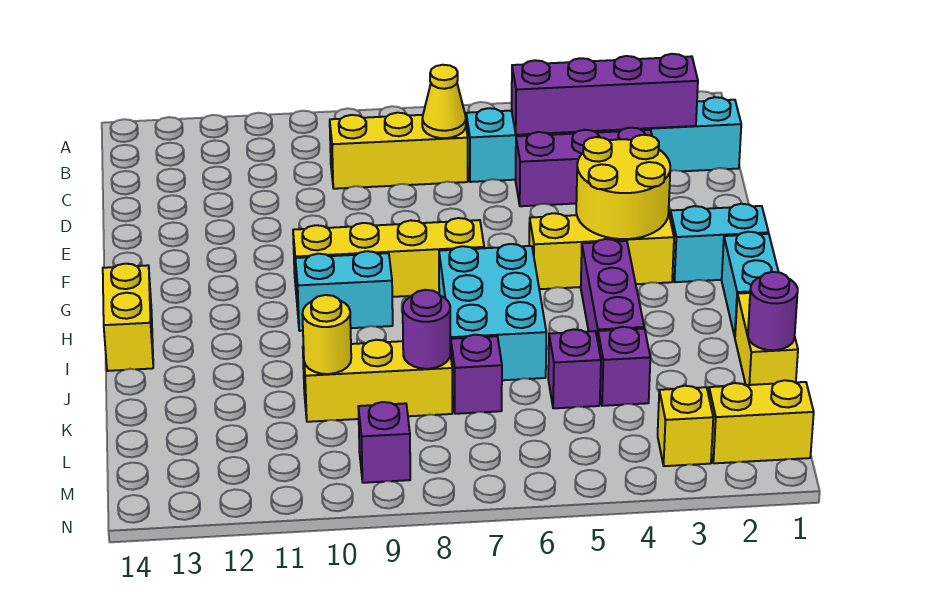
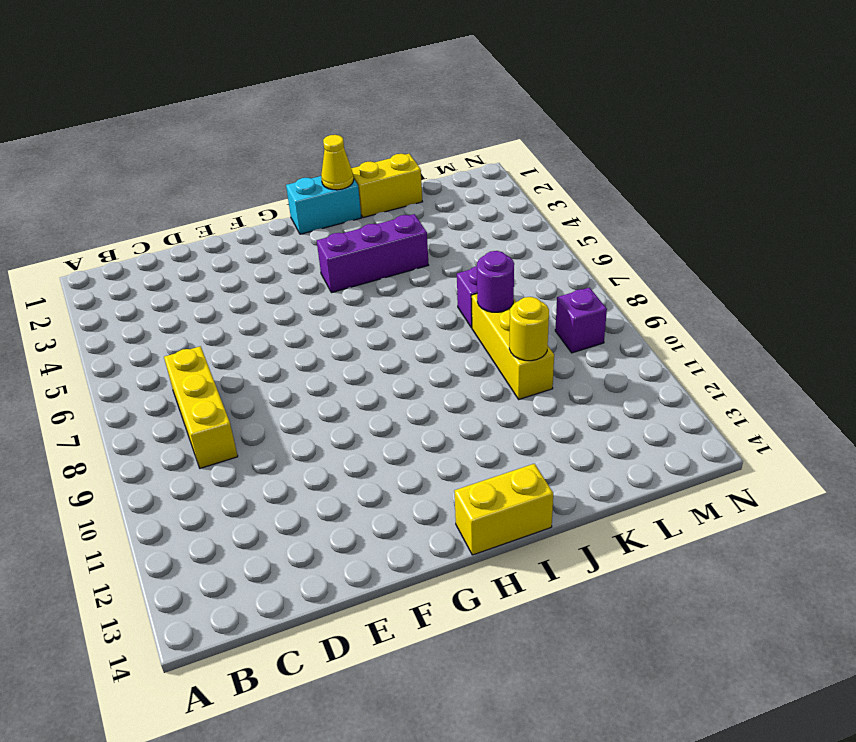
yellow cone I1 level 2 -> yellow cone C7 level 2
none -> cyan brick C1:C6 level 1
none -> purple brick D3:D5 level 1
none -> cyan brick G1:G2 level 1

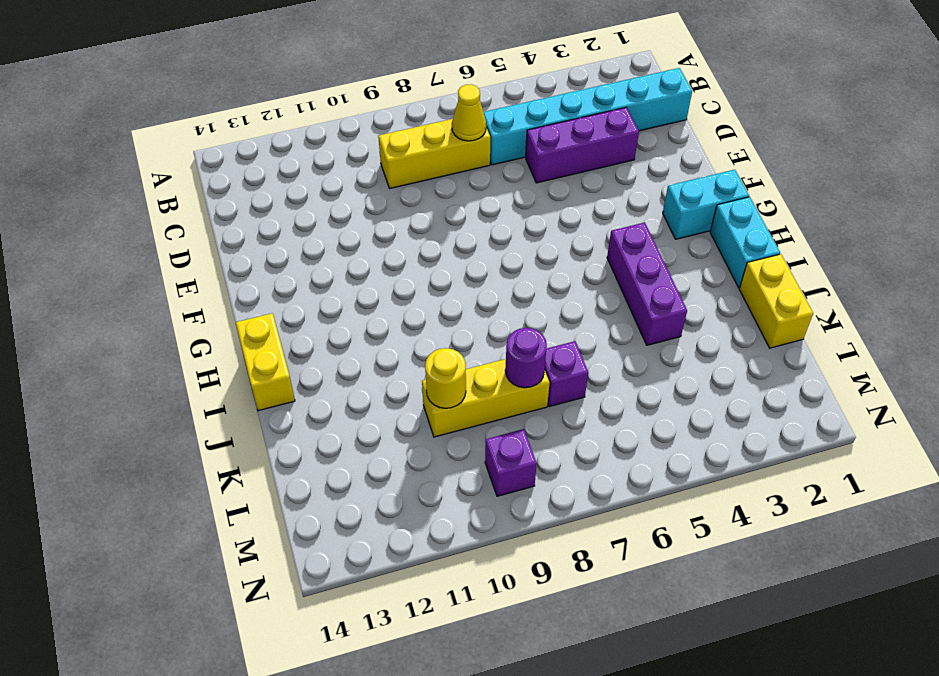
none -> yellow brick G3:G5 level 1
none -> yellow brick G7:G10 level 1
none -> cyan brick H6:J7 level 1

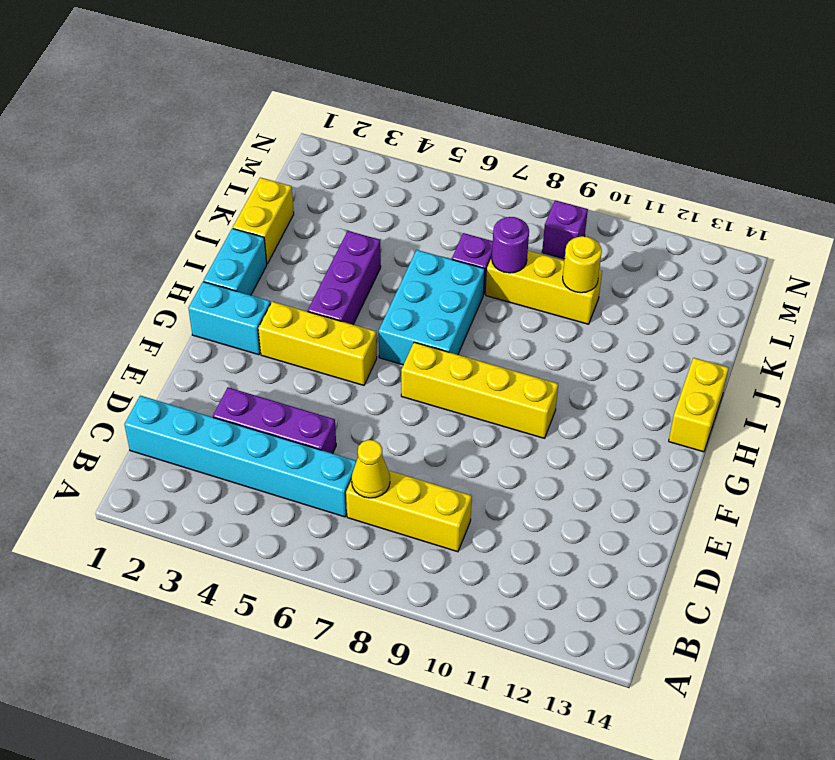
none -> cyan brick H9:H10 level 1
none -> purple brick K4 level 1
none -> purple brick K5 level 1

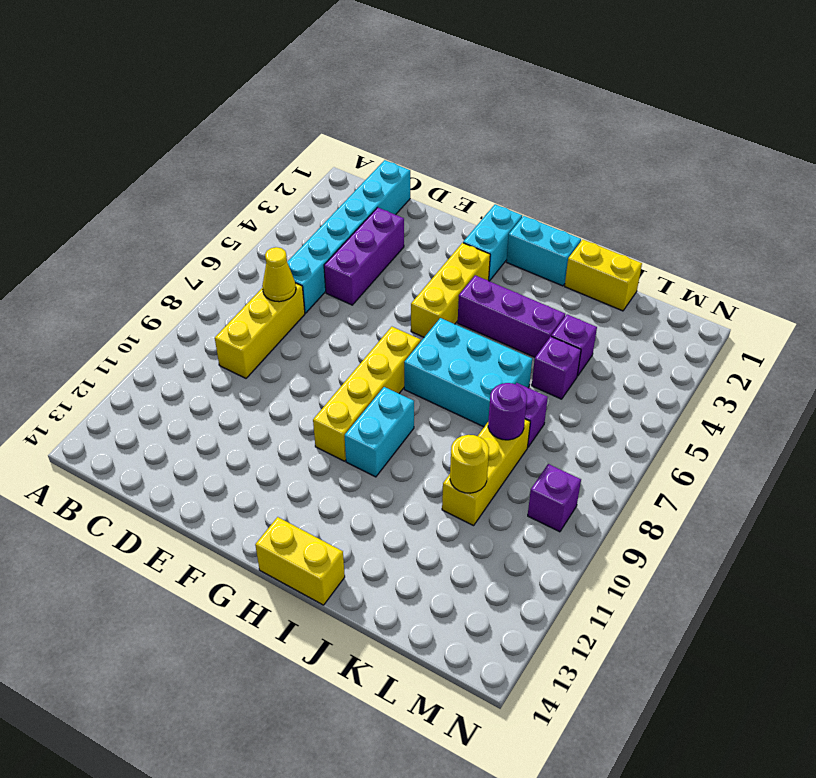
none -> yellow brick M1:M2 level 1
none -> yellow brick M3 level 1
none -> purple brick C2:C5 level 2

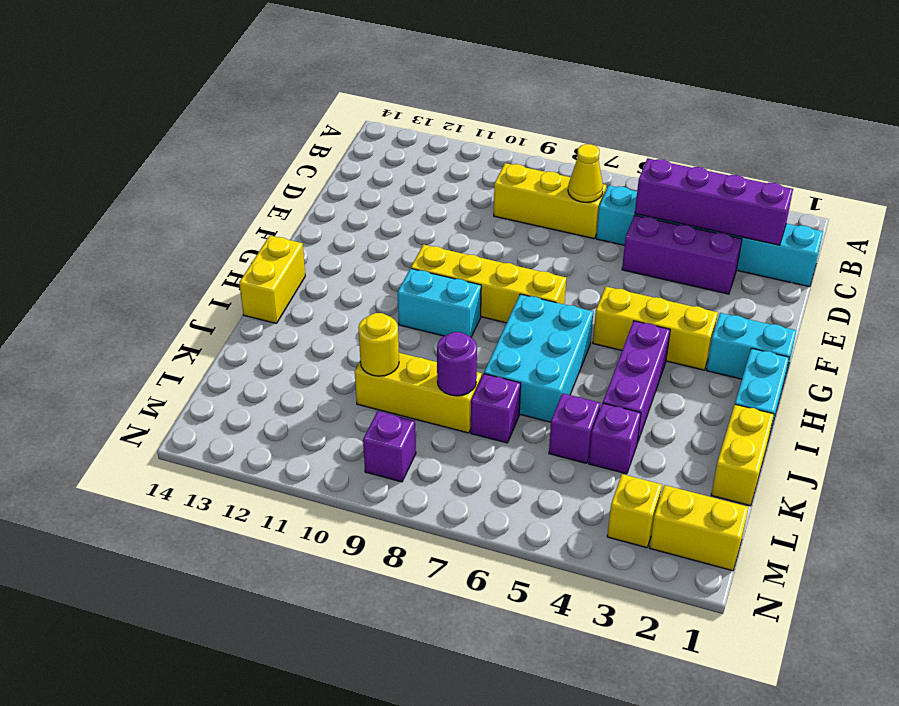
none -> yellow round brick F3:G4 level 2
none -> purple round brick K1 level 2

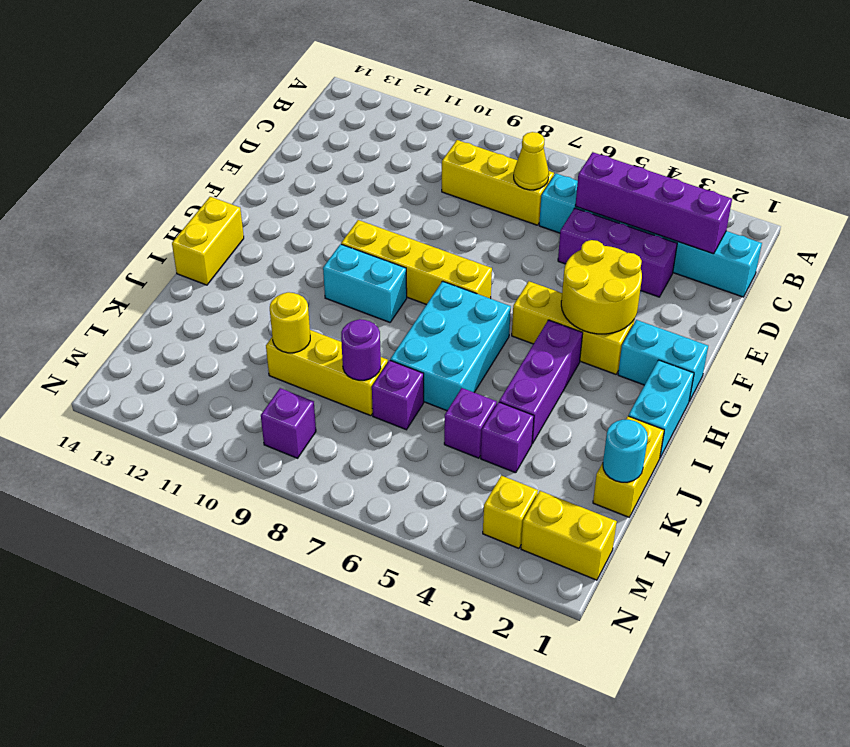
cyan round brick K1 level 2 -> purple round brick K1 level 2

